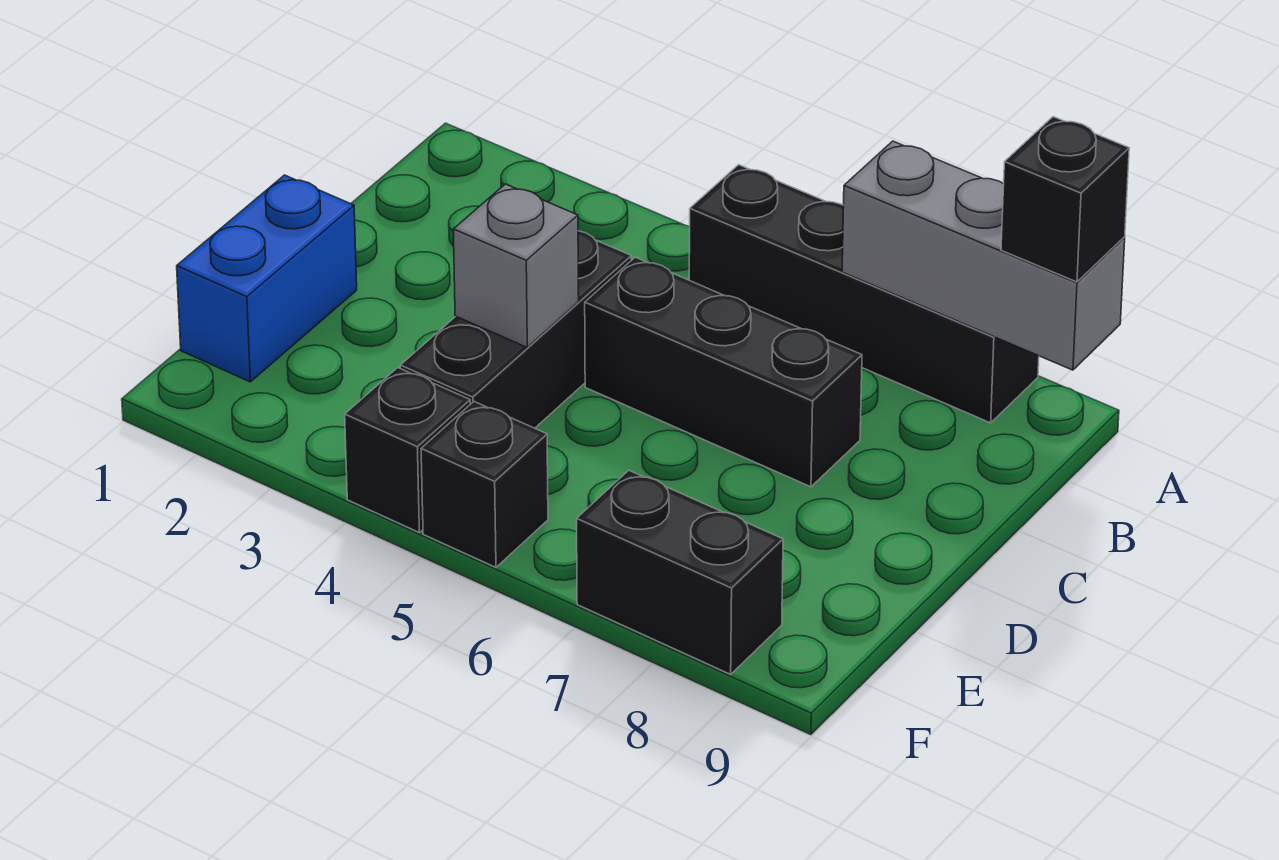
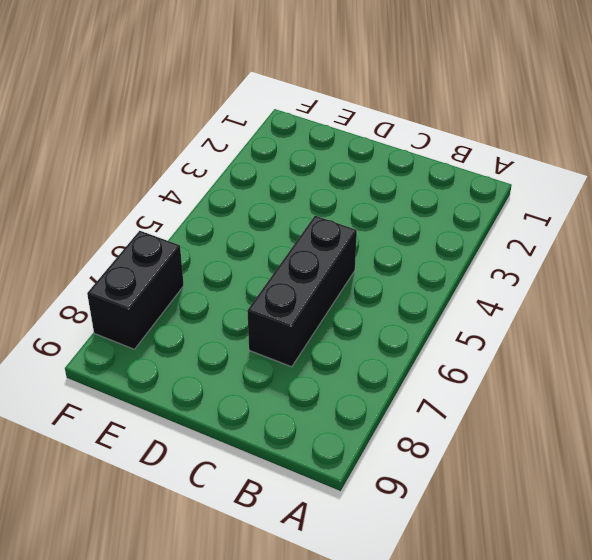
none -> black brick A5:A8 level 1
none -> black brick C4:E4 level 1

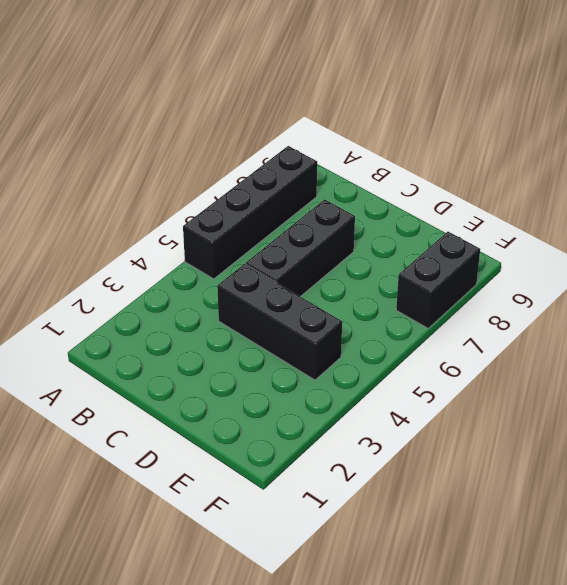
none -> blue brick D1:E1 level 1
none -> black brick F4 level 1

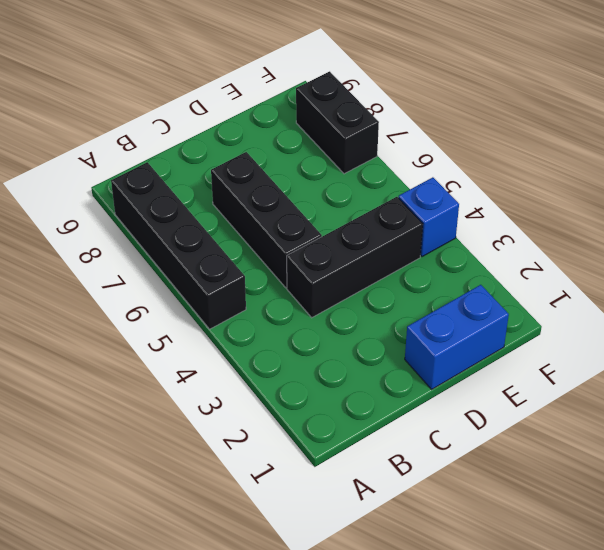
blue brick F4 level 1 -> black brick F4 level 1
none -> black brick F5 level 1
none -> grey brick A7:A9 level 2

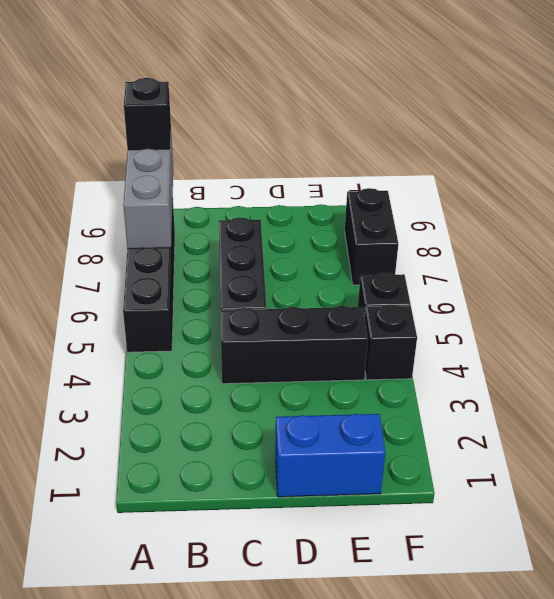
none -> grey brick D4 level 2

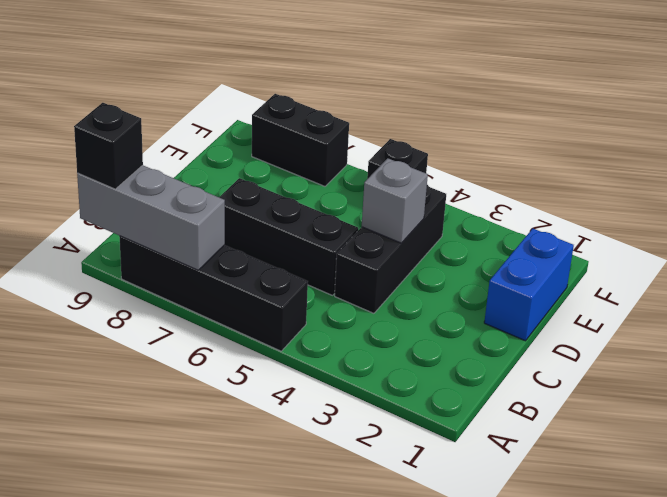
none -> black brick F4 level 1

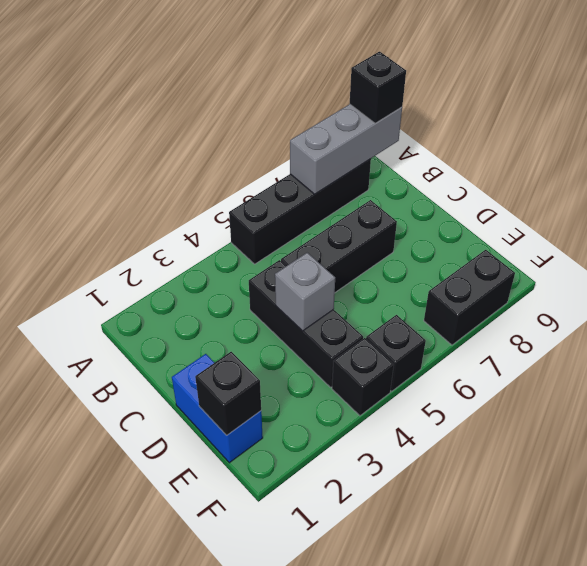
black brick E1 level 2 -> none

